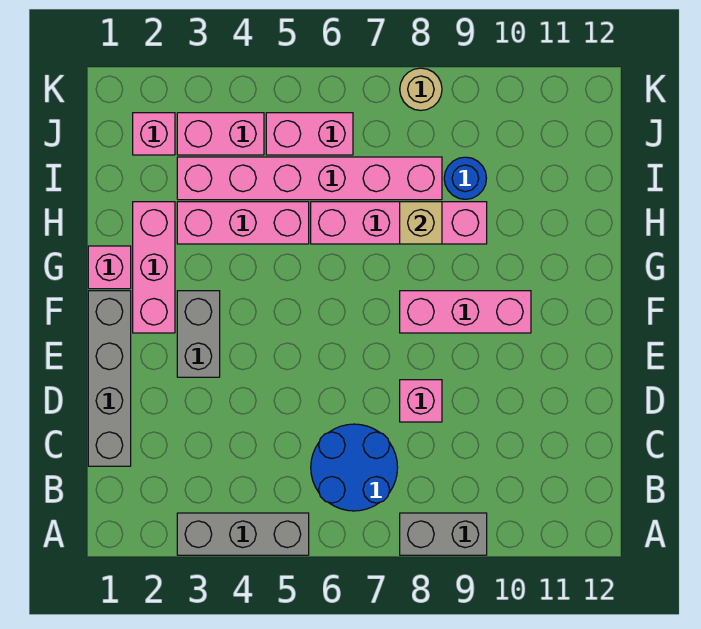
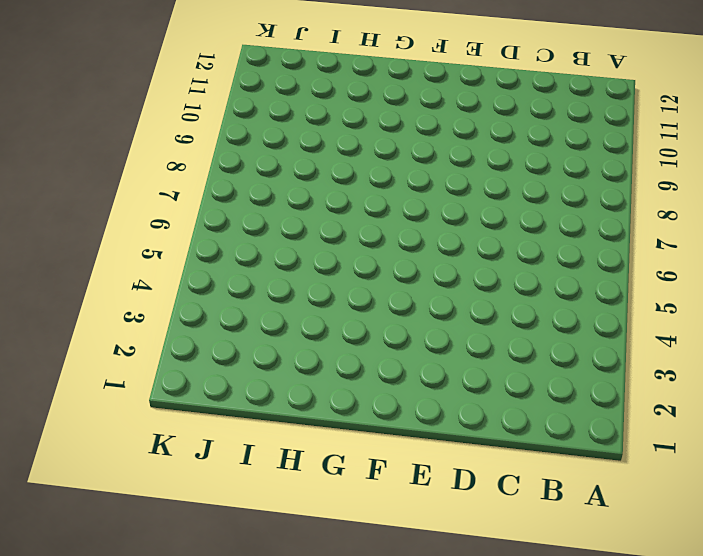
none -> grey brick A3:A5 level 1
none -> grey brick A8:A9 level 1
none -> blue round brick B6:C7 level 1

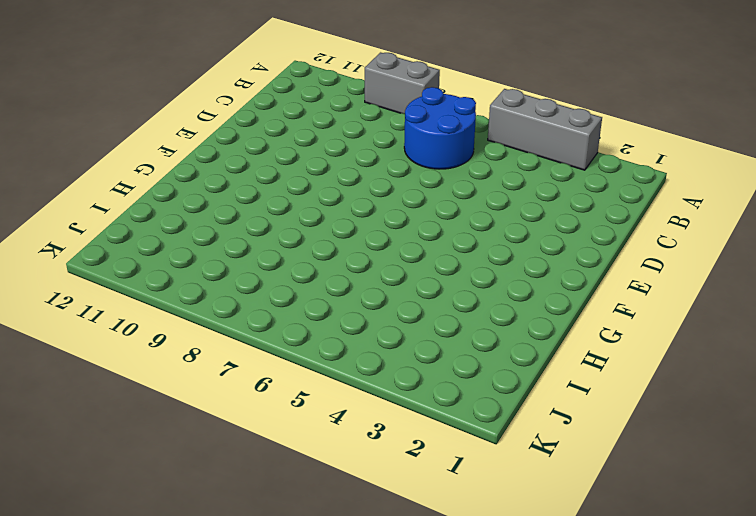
none -> grey brick C1:F1 level 1
none -> pink brick D8 level 1
none -> grey brick E3:F3 level 1

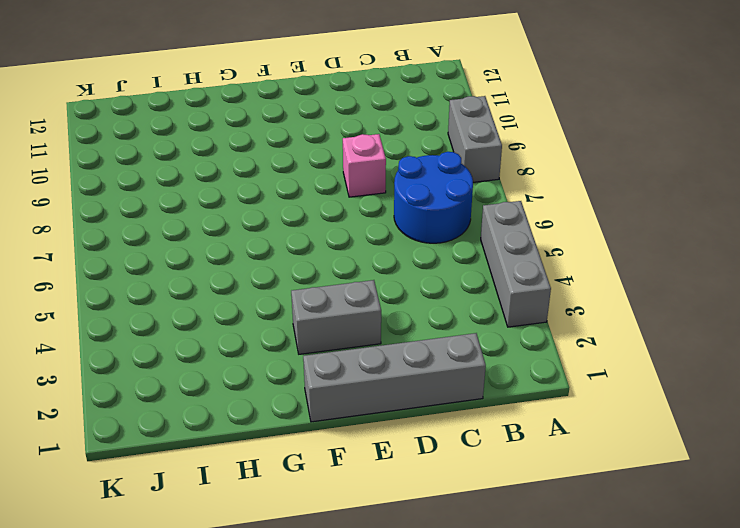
none -> pink brick F2:H2 level 1
none -> pink brick F8:F10 level 1
none -> pink brick G1 level 1

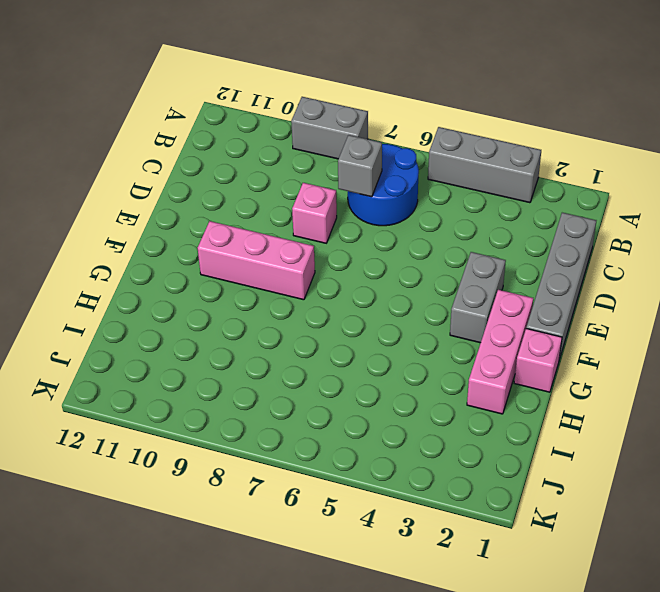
grey brick C7 level 2 -> none
none -> pink brick H3:H5 level 1
none -> pink brick H6:H9 level 1
none -> pink brick I3:I8 level 1

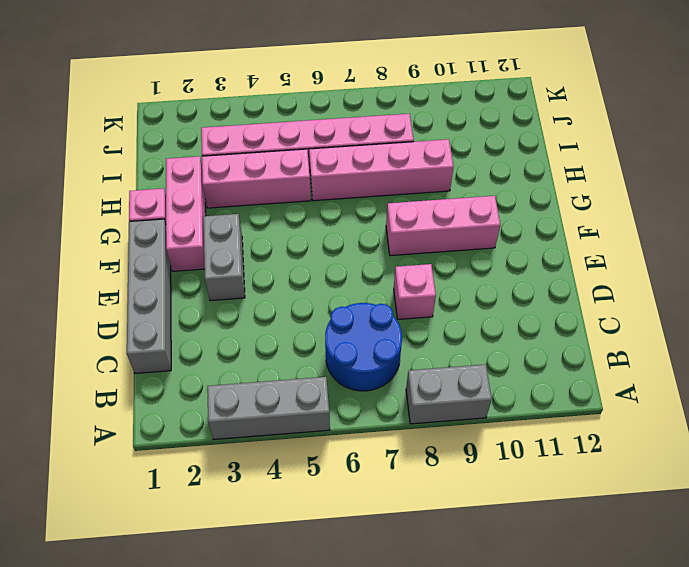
none -> blue round brick I9 level 1
none -> pink brick J2 level 1
none -> pink brick J3:J4 level 1

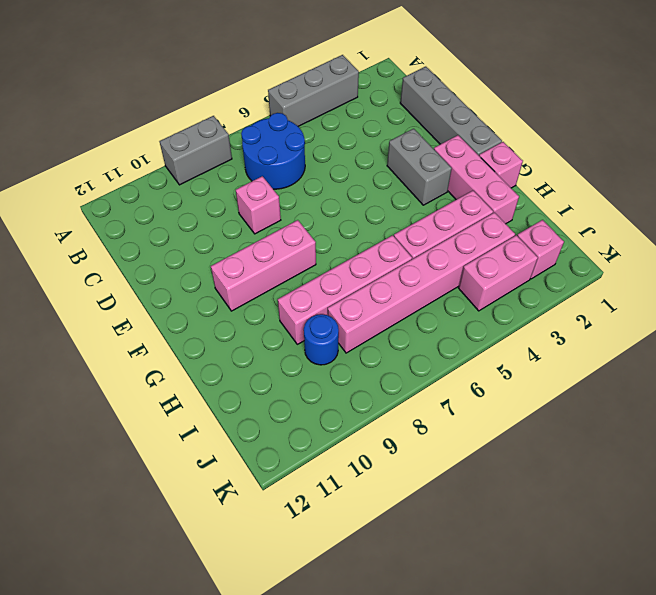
none -> pink brick J5:J6 level 1
none -> tan round brick K8 level 1
none -> tan brick H8 level 2

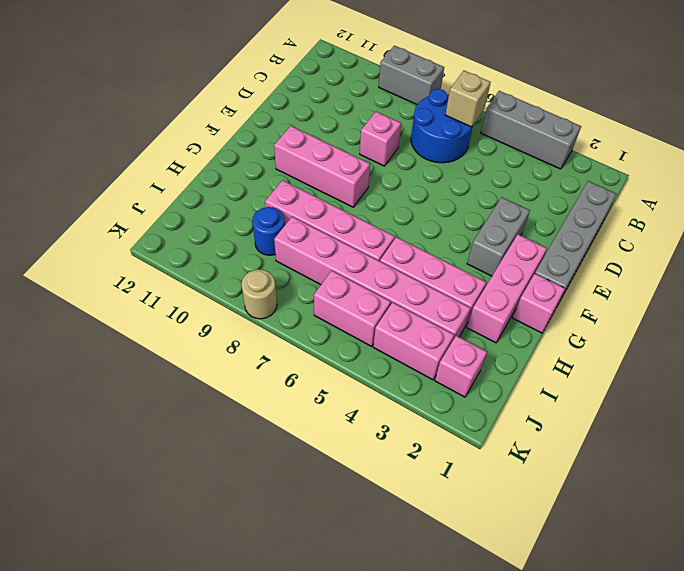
tan brick B6 level 2 -> tan brick H8 level 2

